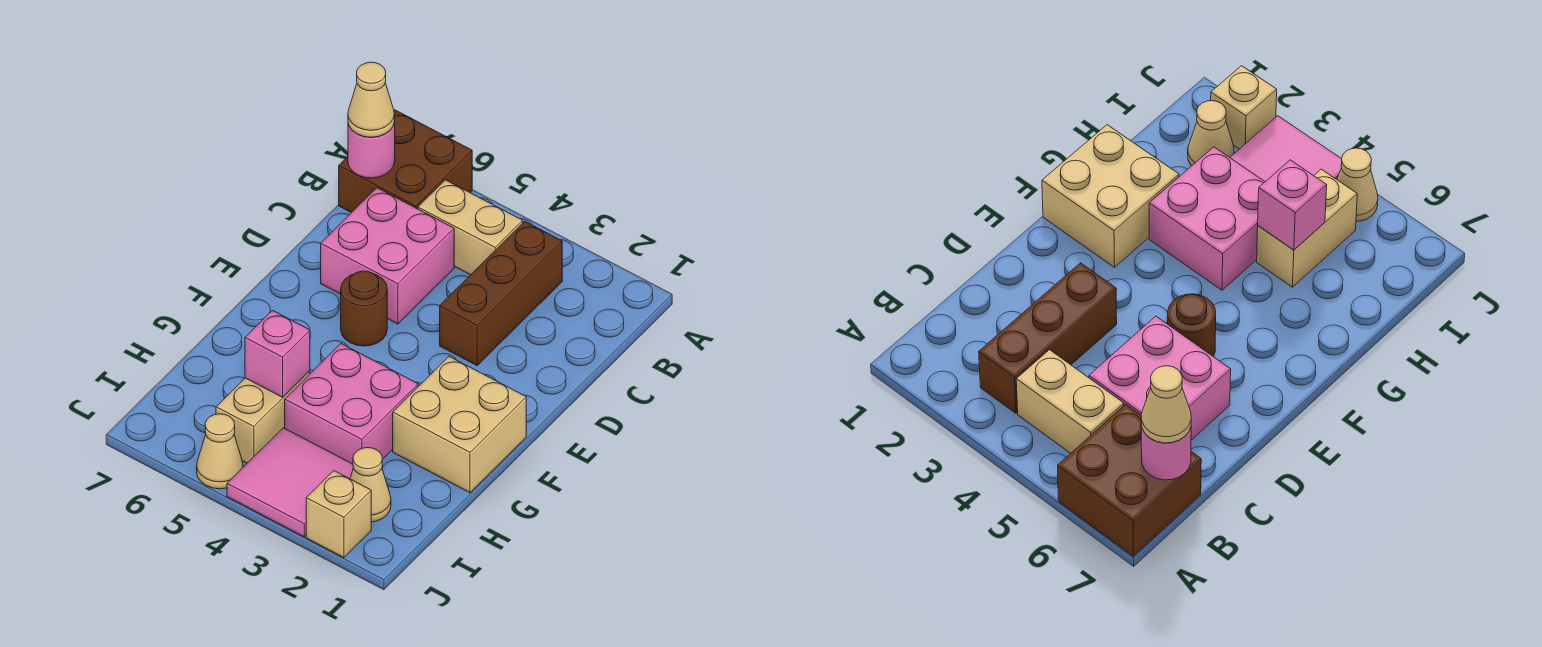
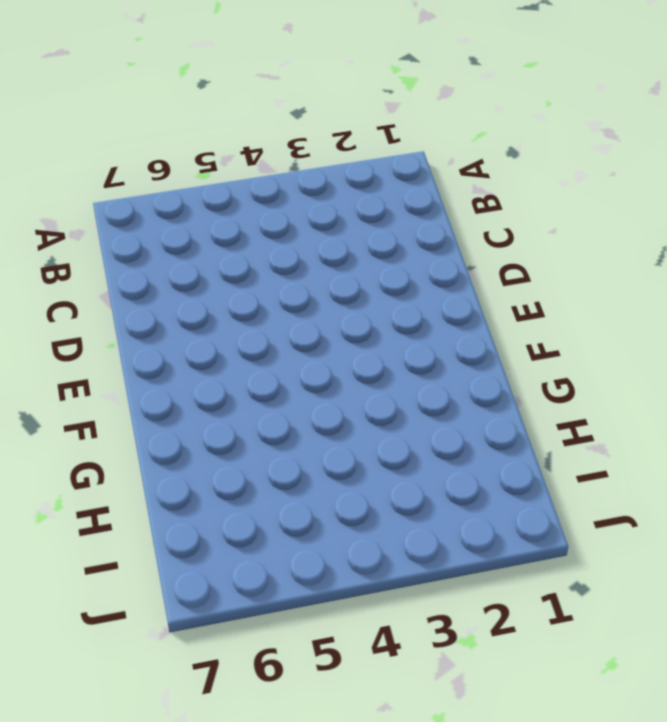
none -> brown brick A6:B7 level 1
none -> brown brick B3:D3 level 1
none -> tan brick B4:B5 level 1

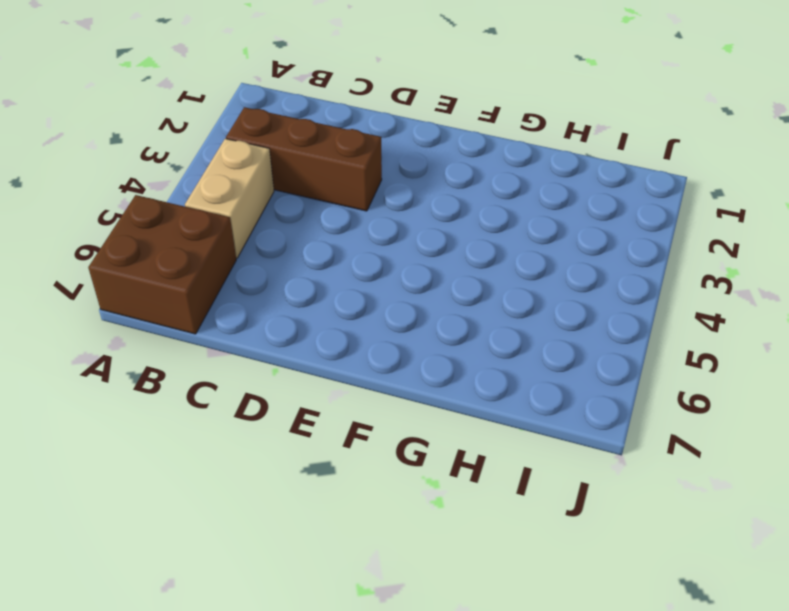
none -> pink brick C5:D6 level 1
none -> brown round brick E5 level 1
none -> tan brick F1:G2 level 1

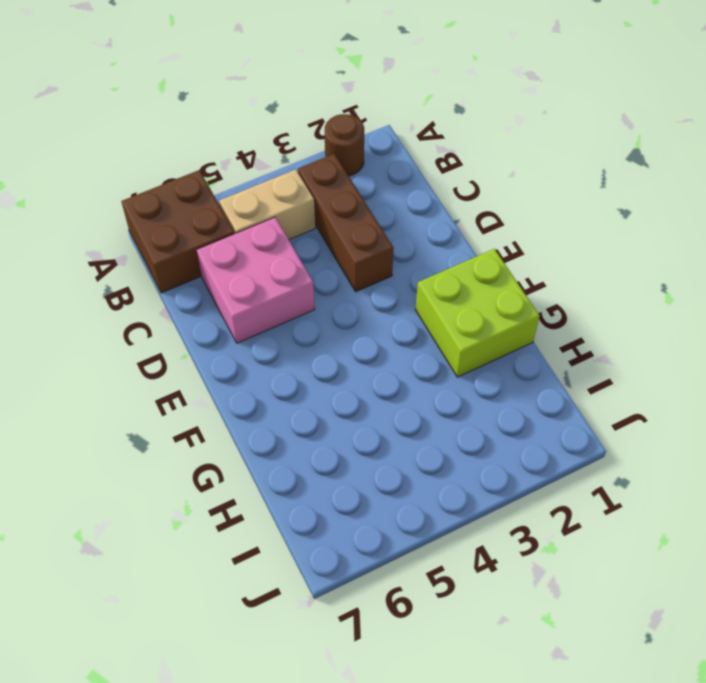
brown round brick A2 level 1 -> brown round brick E5 level 1
lime brick F1:G2 level 1 -> tan brick F1:G2 level 1
none -> pink brick G3:H4 level 1
none -> tan brick H5:I5 level 1
none -> tan cone I2 level 1

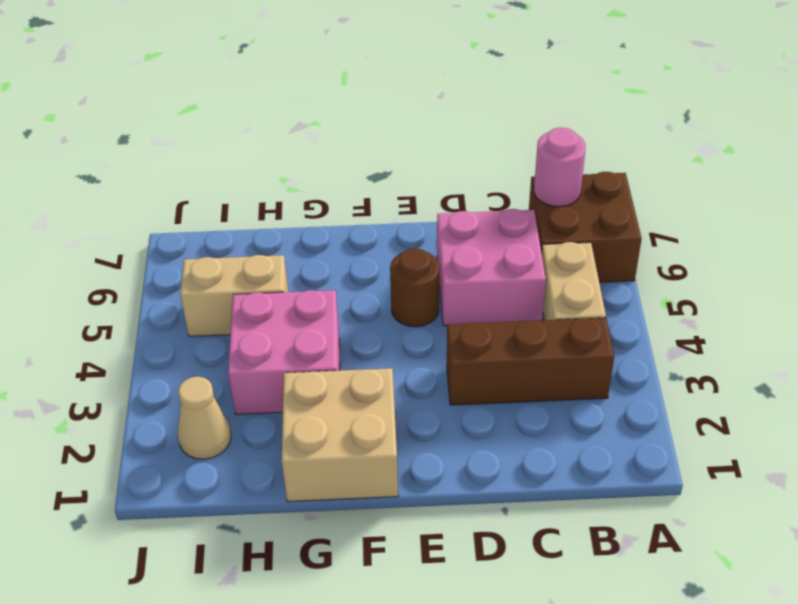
none -> pink tile I3:J4 level 1
none -> tan brick J2 level 1
none -> tan cone J5 level 1

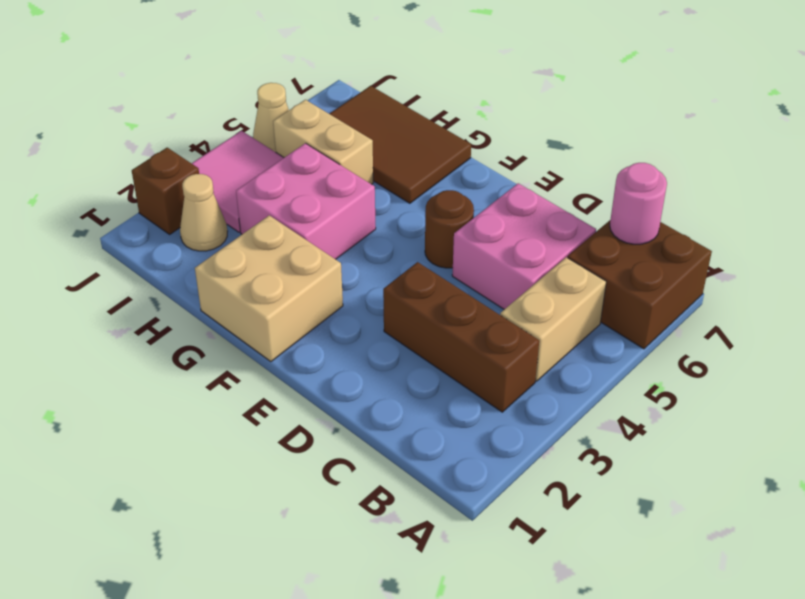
brown tile G6:I7 level 1 -> none
brown brick J2 level 1 -> tan brick J2 level 1
none -> pink brick H5 level 2
none -> tan cone B7 level 3

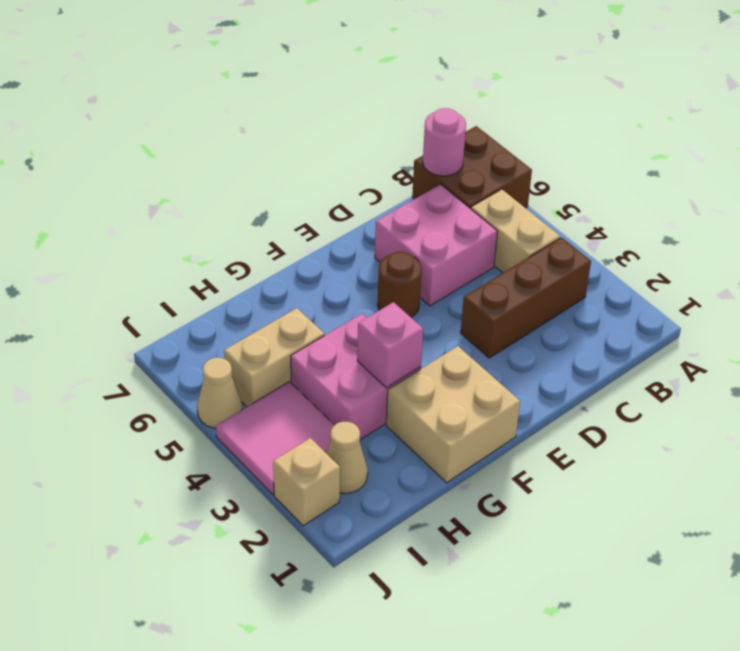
pink brick G3 level 2 -> pink brick H5 level 2
none -> tan cone B7 level 3

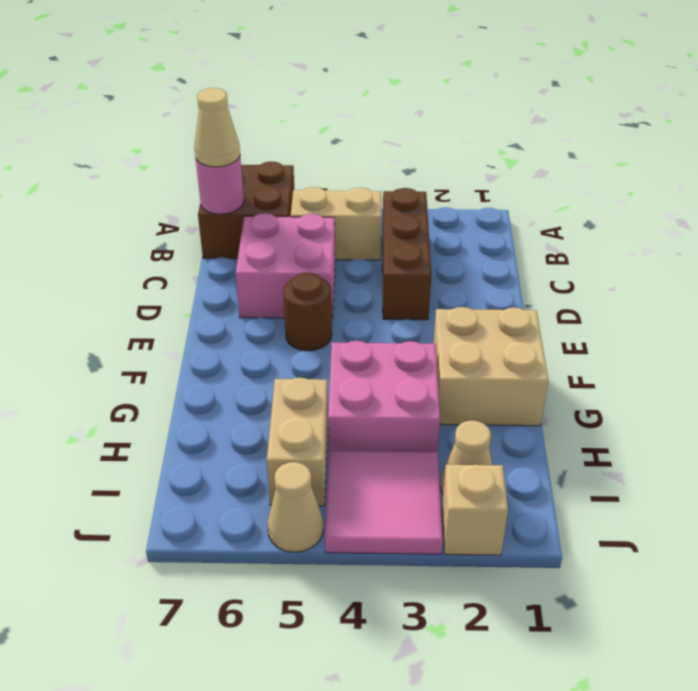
none -> pink brick H5 level 2

